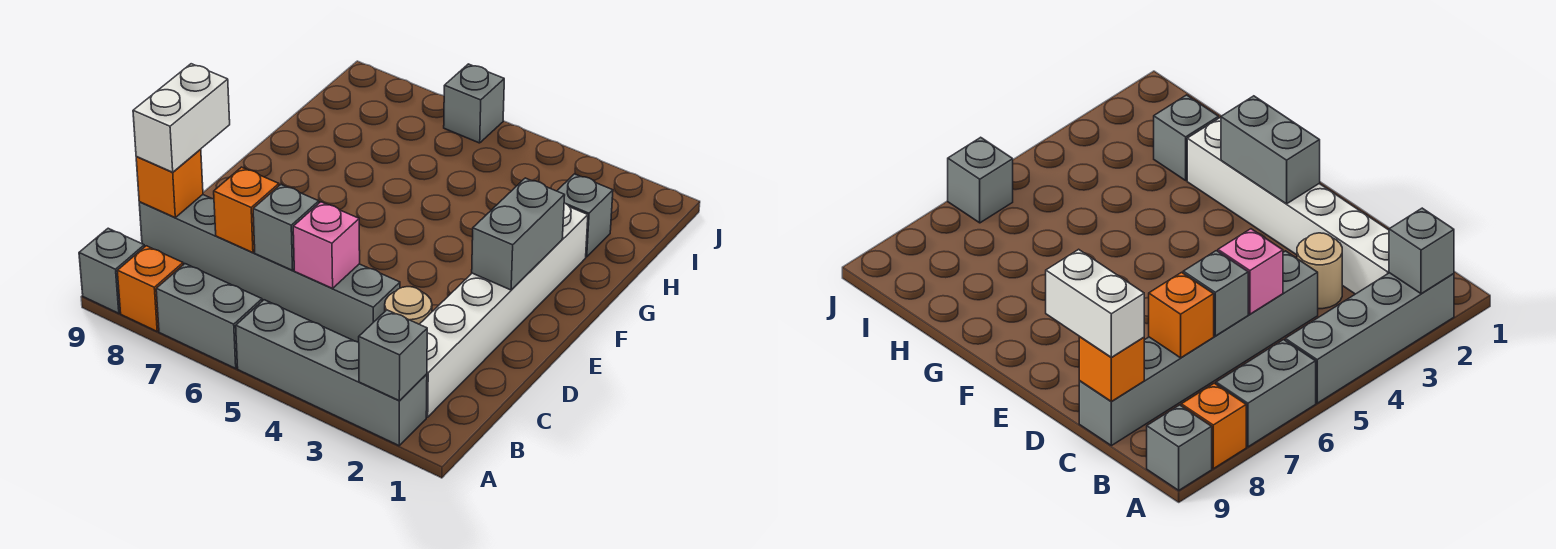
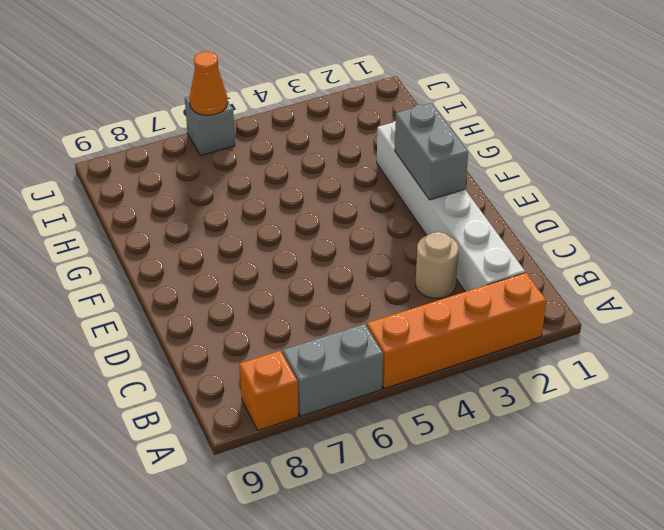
orange brick A2:A5 level 1 -> grey brick A2:A5 level 1
orange cone J6 level 2 -> none
none -> grey brick A9 level 1
none -> grey brick C4:C9 level 1
none -> grey brick H2 level 1

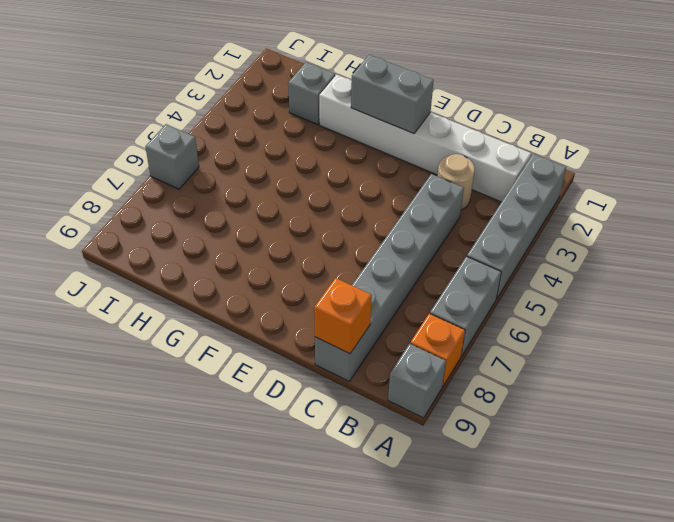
none -> grey brick A2 level 2
none -> pink brick C5 level 2
none -> grey brick C6 level 2

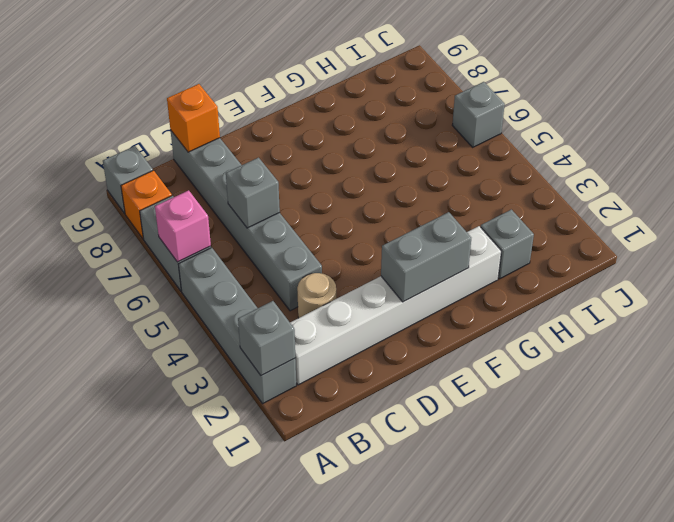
pink brick A6 level 2 -> pink brick C5 level 2
none -> orange brick C7 level 2
none -> white brick C9:D9 level 3

